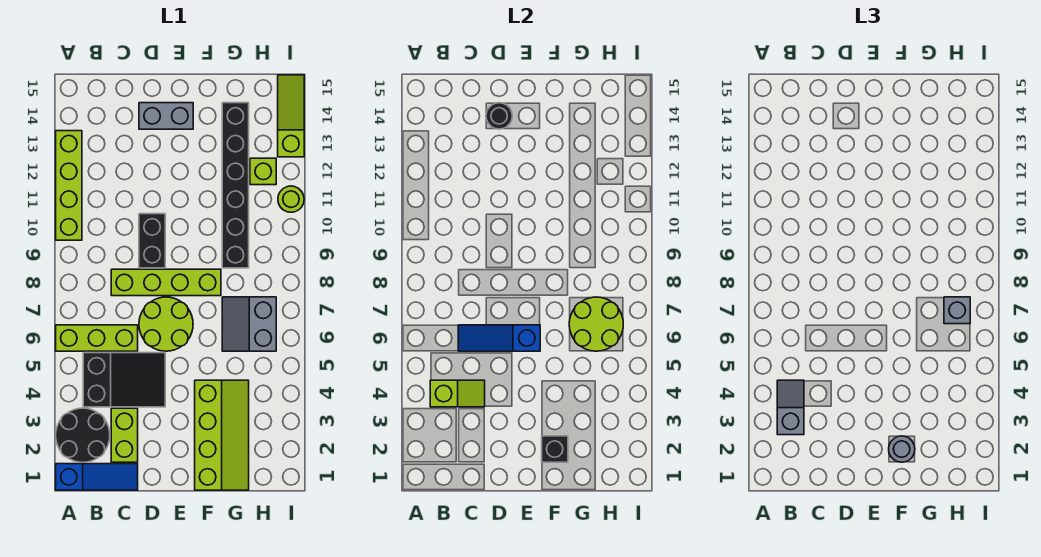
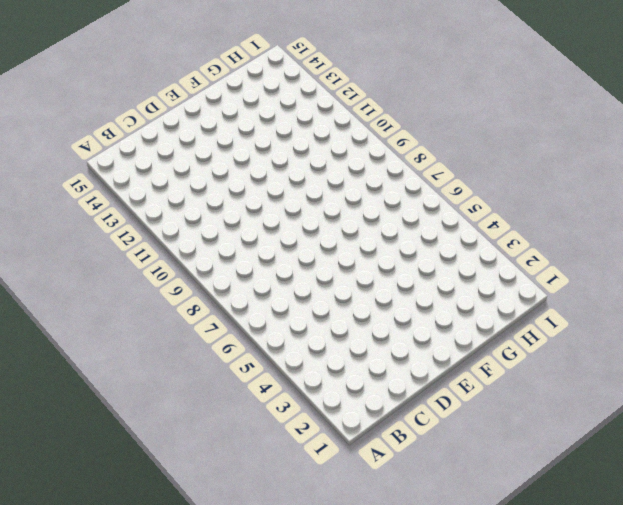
none -> blue slope A1:C1 level 1 top A
none -> black round brick A2:B3 level 1
none -> lime brick A6:C6 level 1

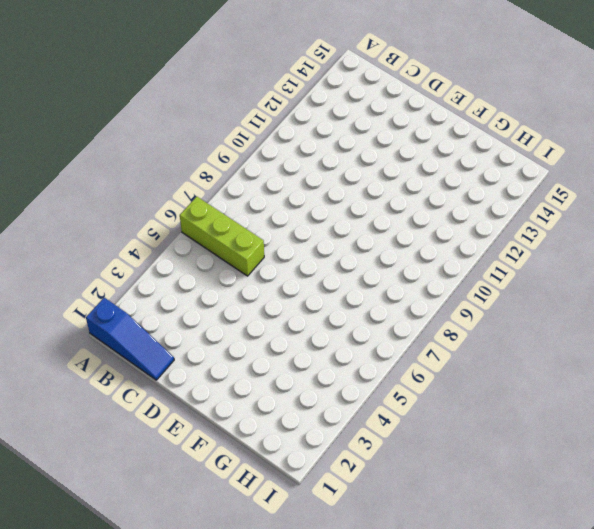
none -> black round brick A2:B3 level 1
none -> lime brick A10:A13 level 1
none -> black slope B4:D5 level 1 top B

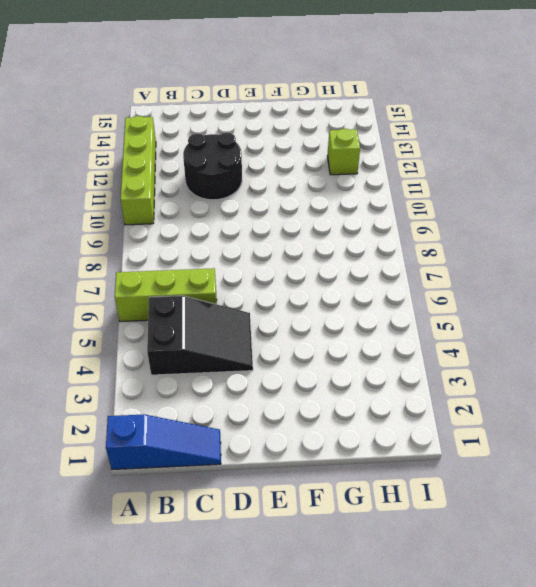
black round brick C11:D12 level 1 -> black round brick A2:B3 level 1
none -> lime brick C2:C3 level 1
none -> lime brick C8:F8 level 1
none -> lime round brick D6:E7 level 1

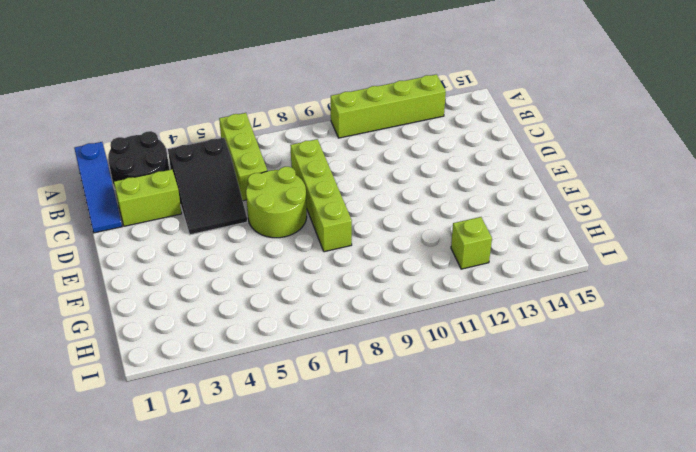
none -> black brick D9:D10 level 1
none -> grey brick D14:E14 level 1
none -> lime slope F1:G4 level 1 top F

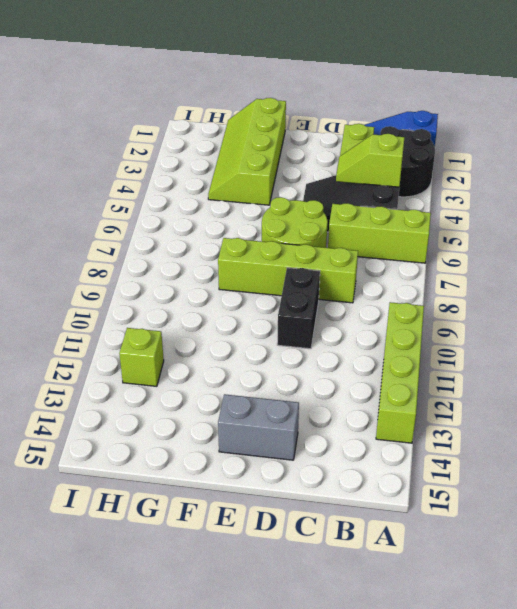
none -> grey slope G6:H7 level 1 top H
none -> black brick G9:G14 level 1
none -> lime round brick I11 level 1

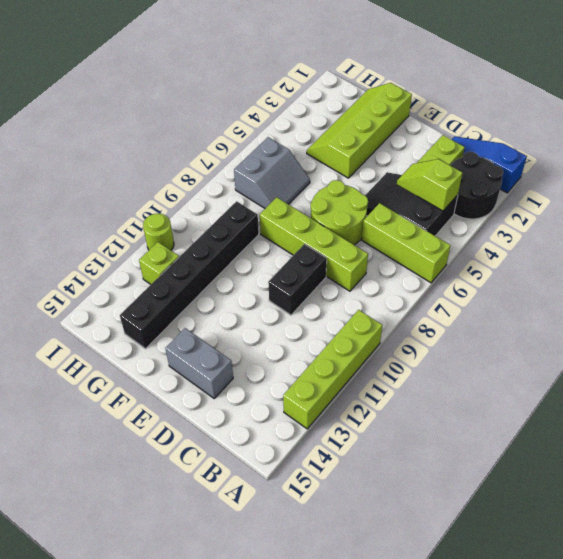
none -> lime slope I13:I15 level 1 top 13
none -> blue slope C6:E6 level 2 top E
none -> black round brick D14 level 2

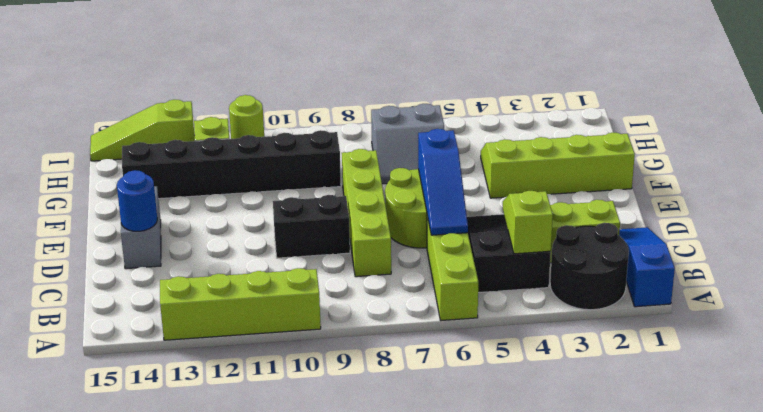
blue round brick D14 level 2 -> black round brick D14 level 2
none -> black brick F2 level 2
none -> lime round brick G6:H7 level 2
none -> grey slope B3:B4 level 3 top 3

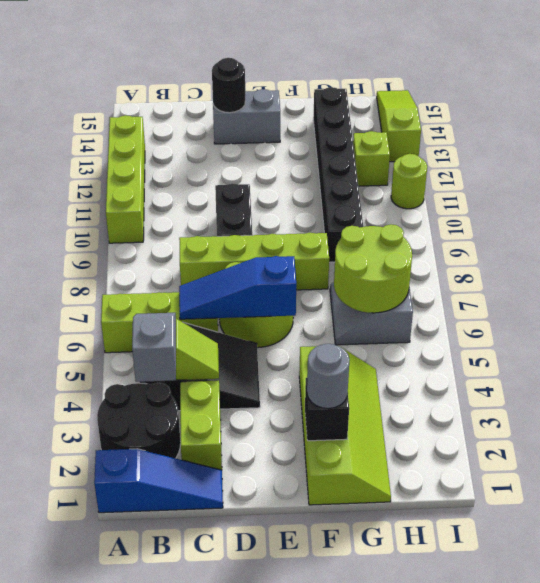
none -> grey brick H7 level 3

